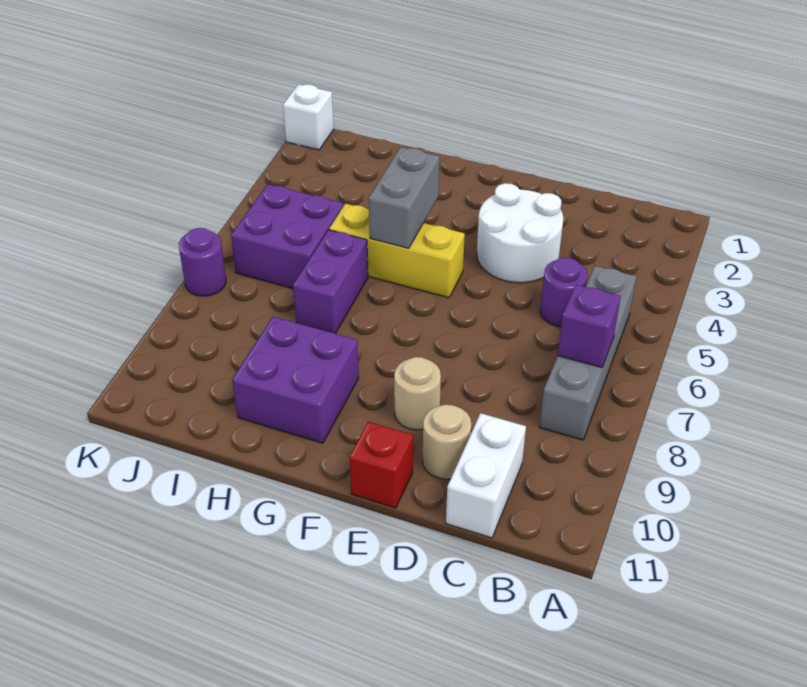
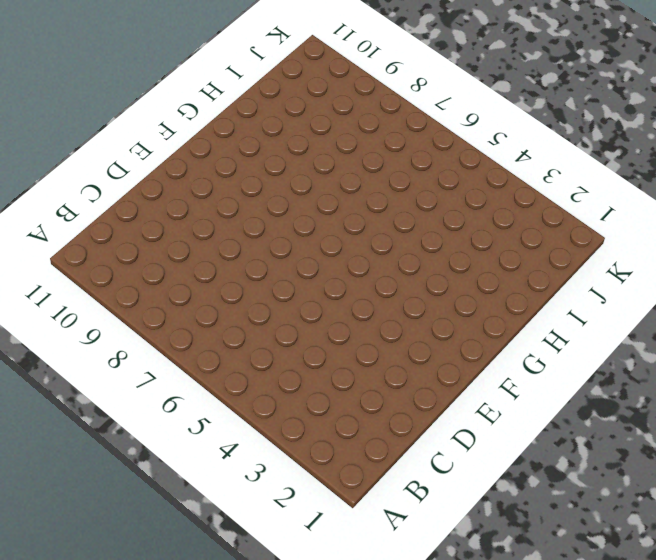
none -> grey brick B5:B8 level 1
none -> purple round brick C5 level 1
none -> white brick C10:C11 level 1

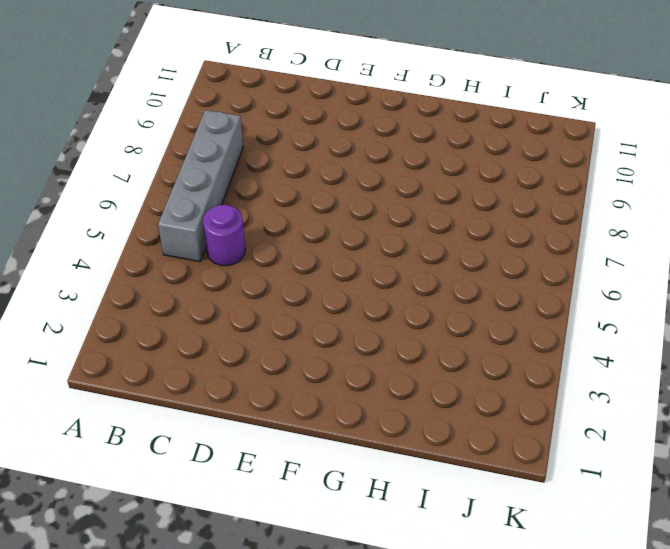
none -> white brick C10:C11 level 1
none -> white round brick D3:E4 level 1
none -> tan round brick D10 level 1

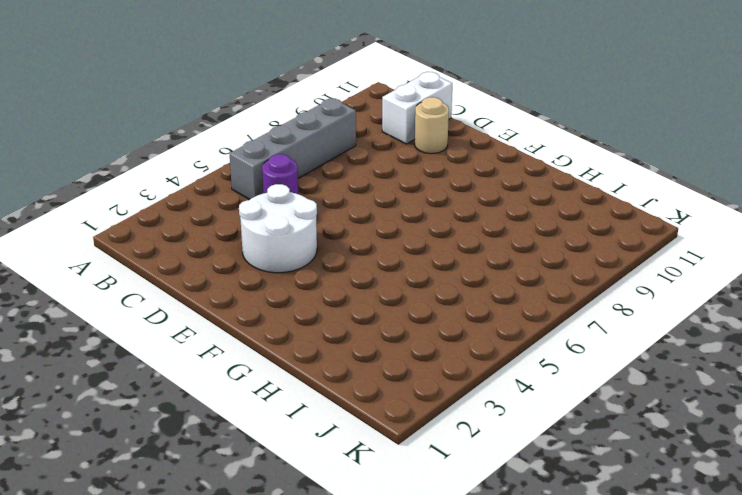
none -> tan round brick E9 level 1
none -> red brick E11 level 1
none -> yellow brick F5:H5 level 1

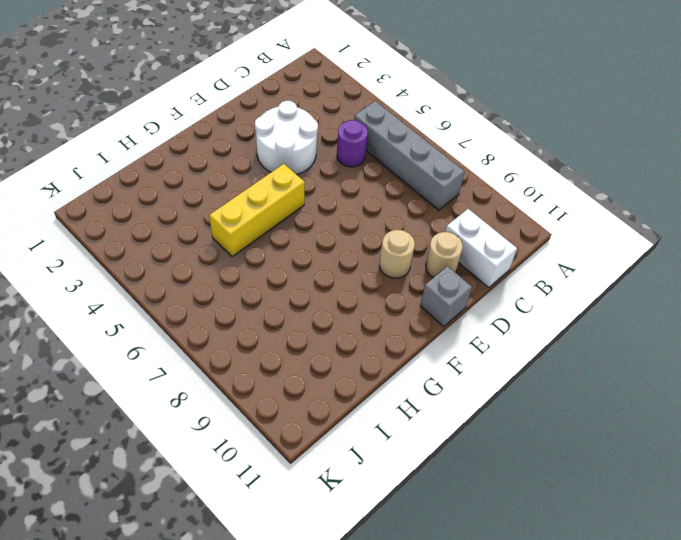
grey brick E11 level 1 -> red brick E11 level 1
none -> purple brick G9:H10 level 1
none -> purple brick H6:H7 level 1
none -> purple brick I5:J6 level 1

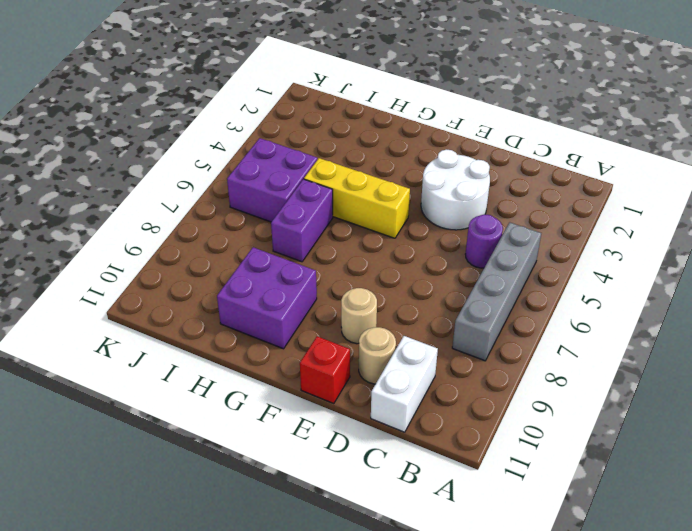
none -> white brick K1 level 1
none -> purple round brick K7 level 1
none -> purple brick B7 level 2

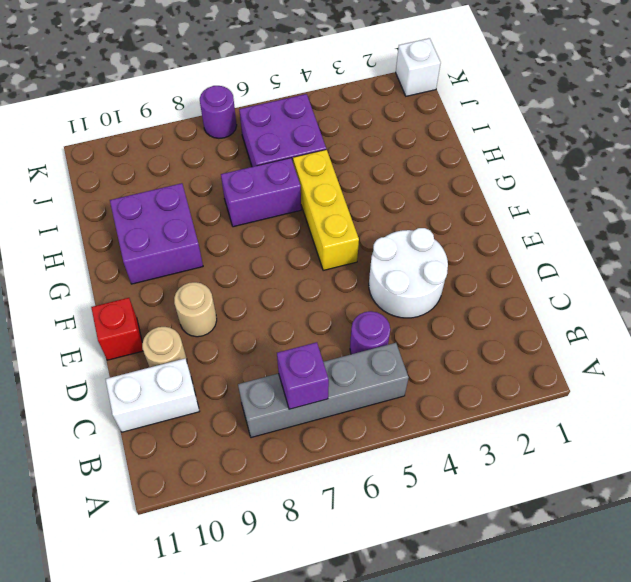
none -> grey brick G4:G5 level 2

